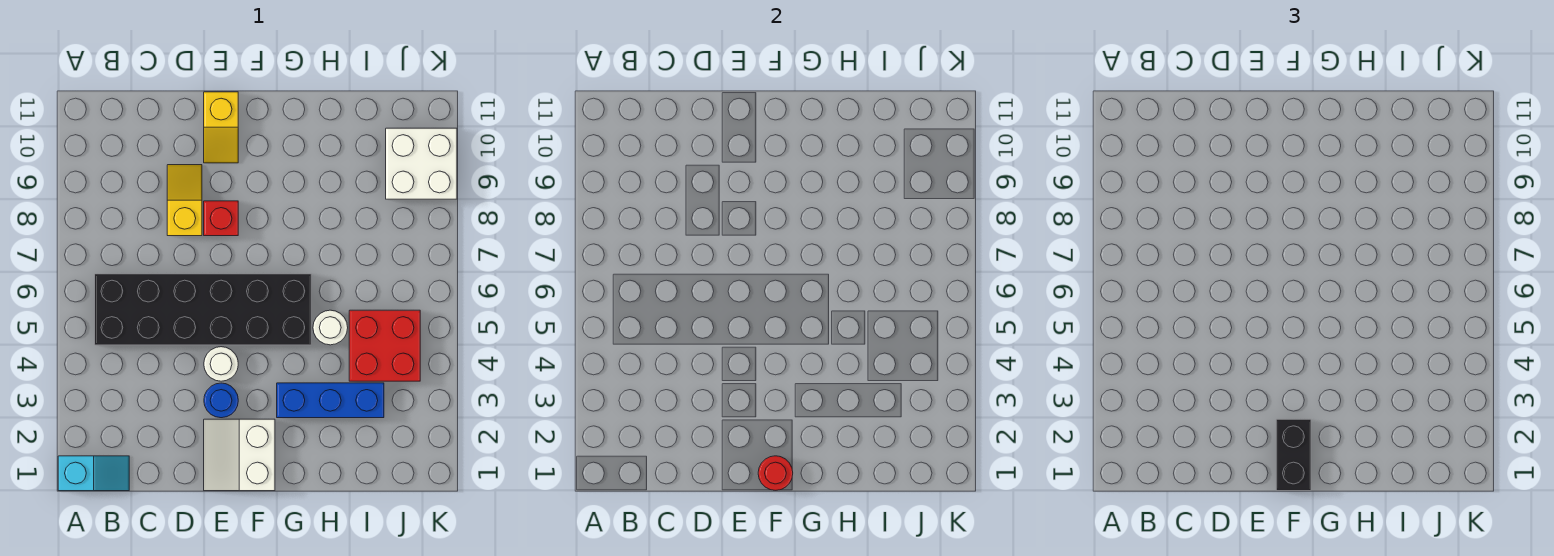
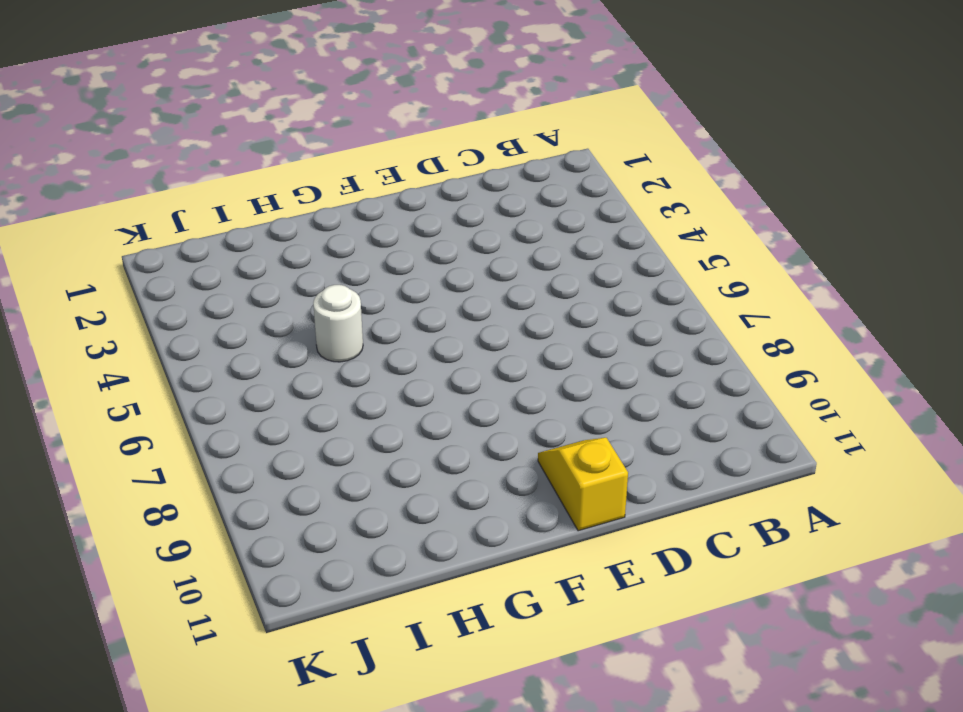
none -> cyan slope A1:B1 level 1 top A
none -> black brick B5:G6 level 1
none -> yellow slope D8:D9 level 1 top 8

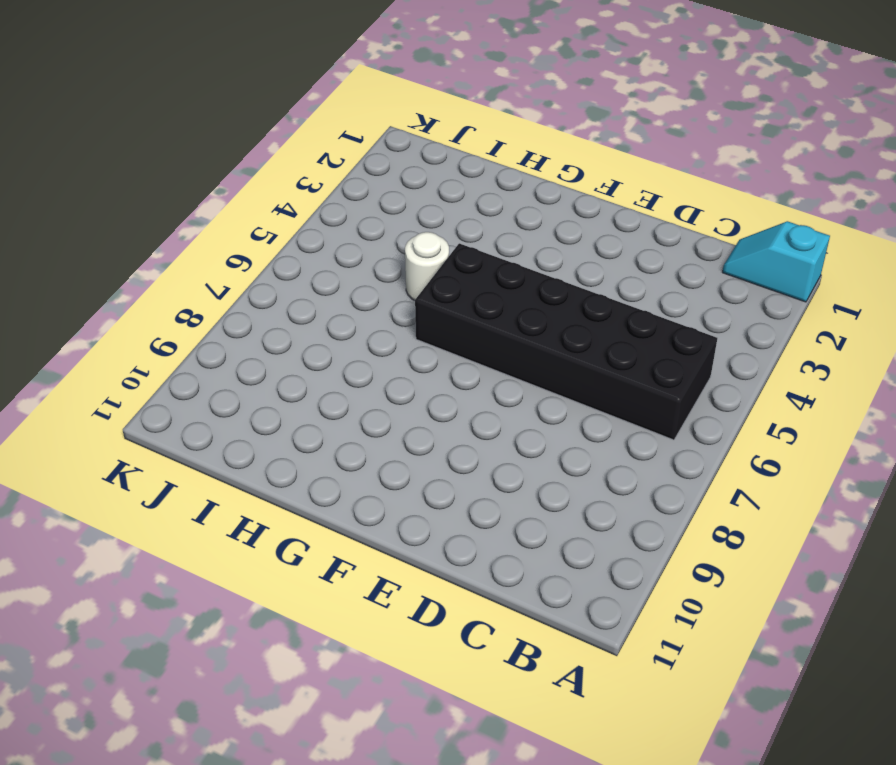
none -> yellow slope D8:D9 level 1 top 8
none -> white slope E1:F2 level 1 top F
none -> blue round brick E3 level 1

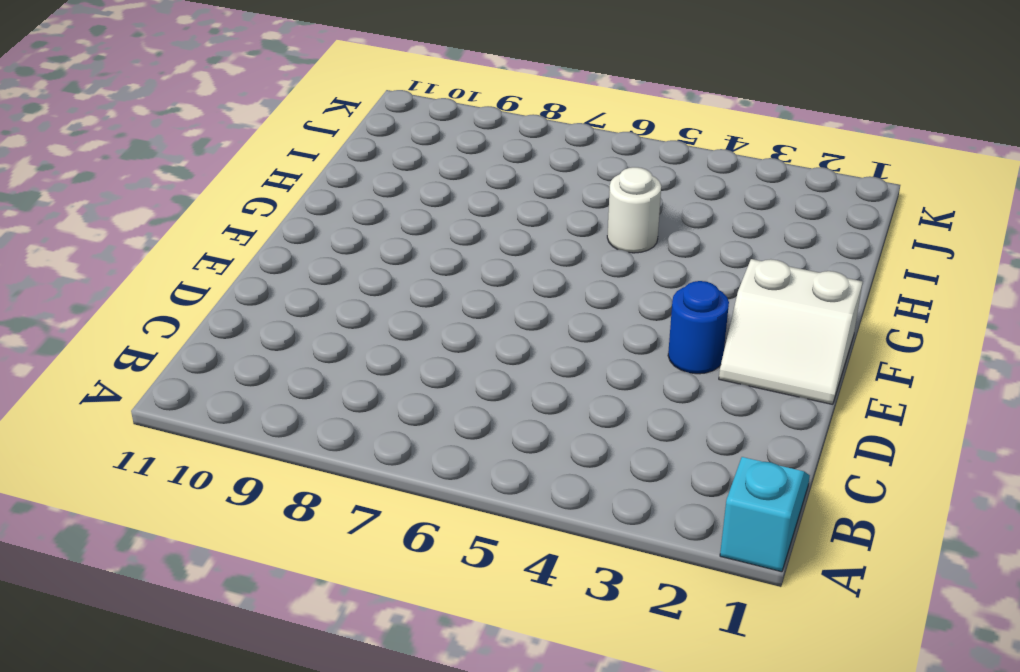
none -> black brick B5:G6 level 1
none -> yellow slope D8:D9 level 1 top 8
none -> white round brick E4 level 1

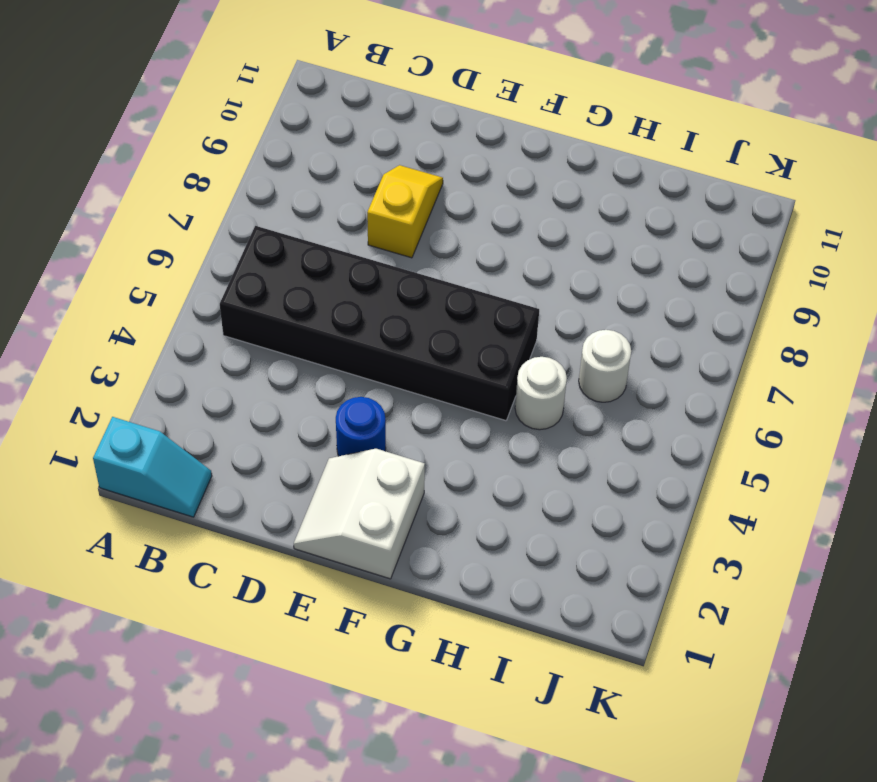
white round brick I6 level 1 -> white round brick E4 level 1
none -> red brick E8 level 1
none -> yellow slope E10:E11 level 1 top 11
none -> blue brick G3:I3 level 1

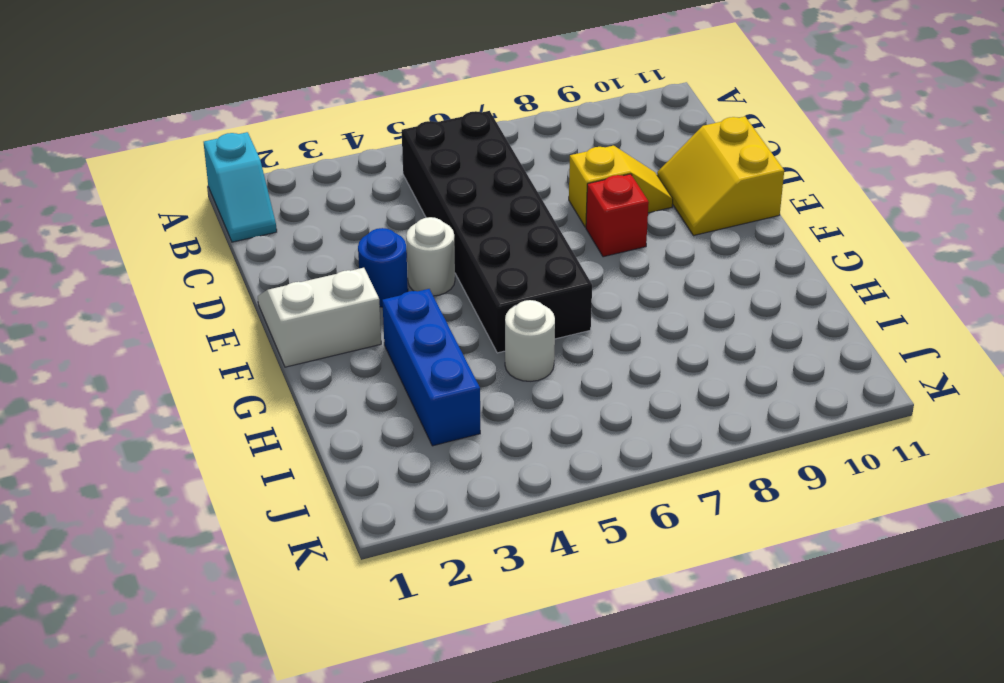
yellow slope D10:E11 level 1 top 11 -> yellow slope E10:E11 level 1 top 11
none -> red brick I4:J5 level 1
none -> white brick J9:K10 level 1
none -> red round brick F1 level 2

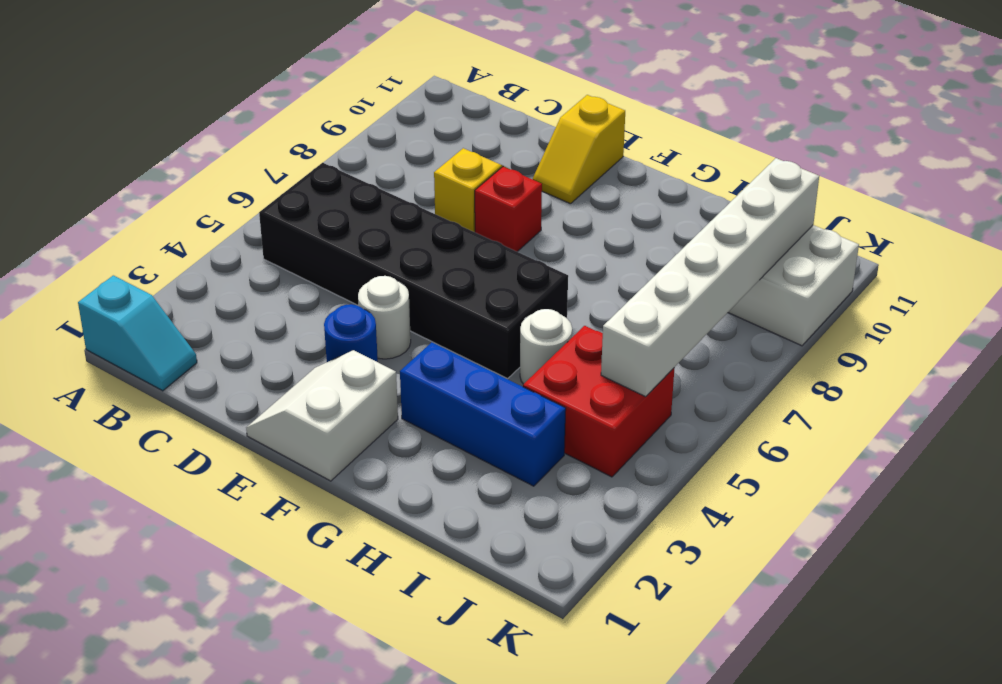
white brick J5:J10 level 2 -> none
none -> red round brick F1 level 2
none -> black brick F1:F2 level 3

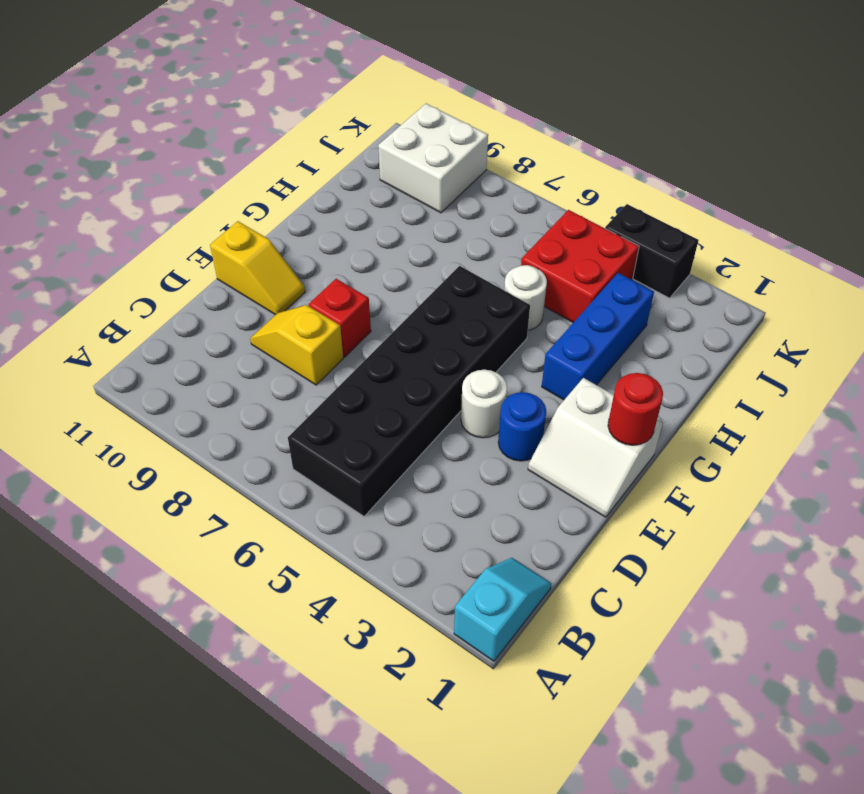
black brick K3:K4 level 1 -> black brick F1:F2 level 3

